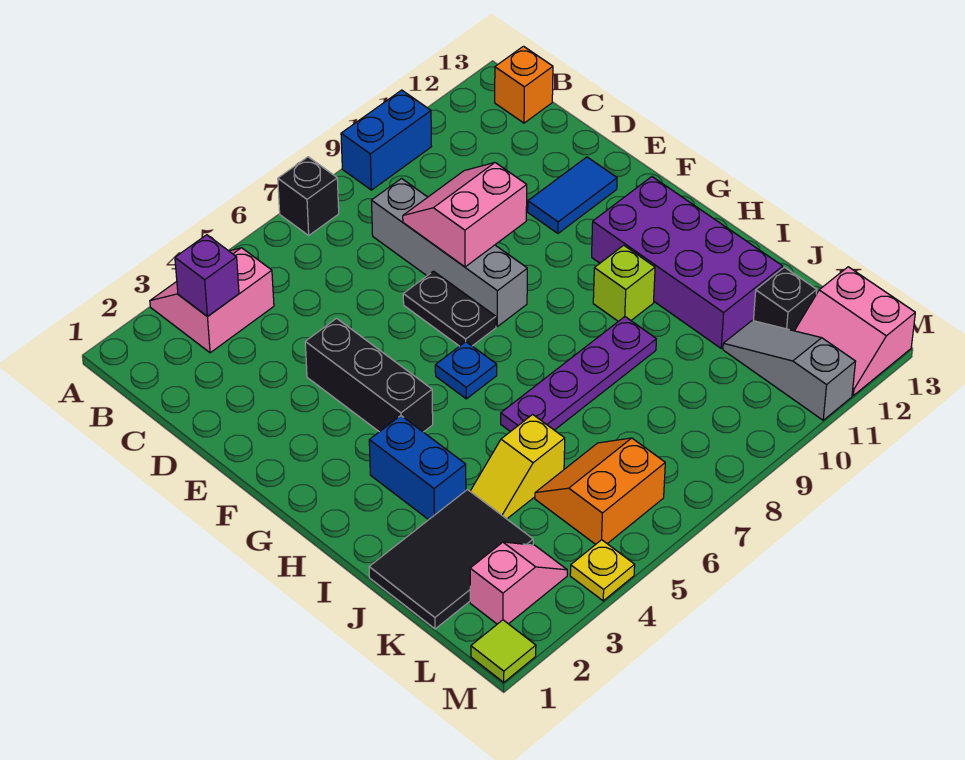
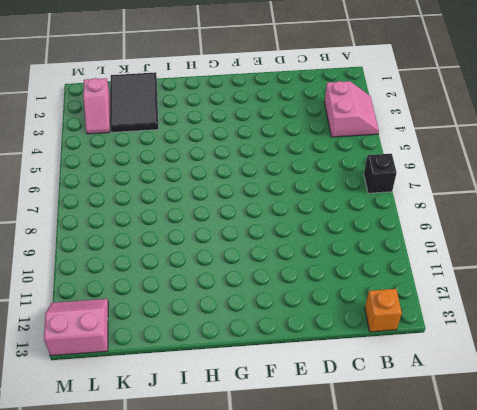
none -> blue brick A9:A10 level 1
none -> grey brick C8:F8 level 1
none -> black brick E4:G4 level 1

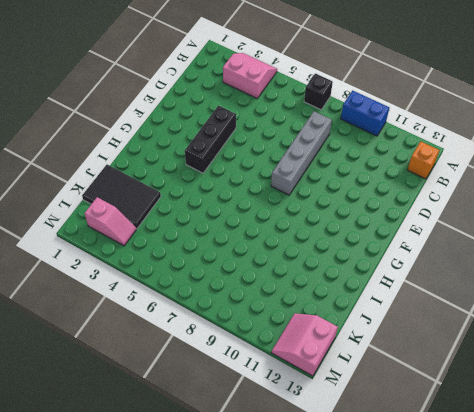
none -> black plate E7:F7 level 1
none -> blue tile E11:E12 level 1
none -> blue plate G6 level 1

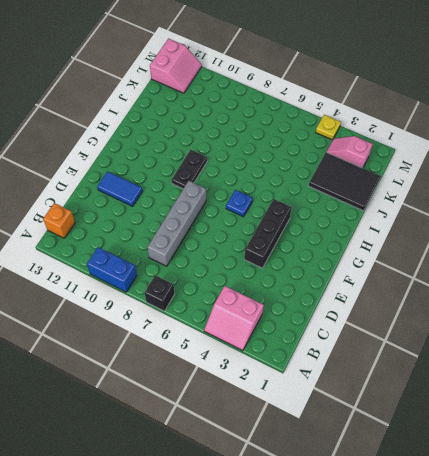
black plate G9:H9 level 1 -> black plate E7:F7 level 1
none -> purple brick G11:J12 level 1
none -> blue brick H3:I3 level 1
none -> lime brick H10 level 1

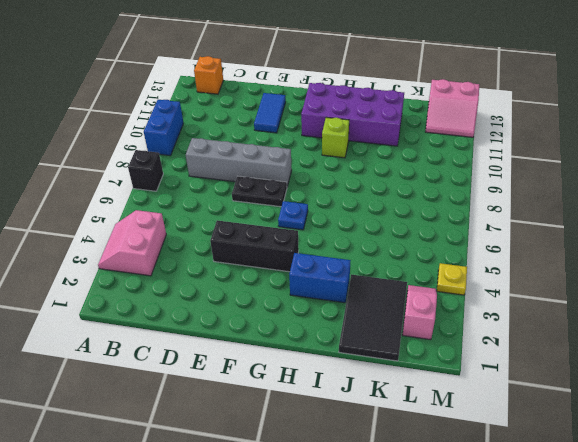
none -> purple plate I6:I9 level 1
none -> yellow slope J4:J5 level 1 top 5
none -> orange slope K5:L6 level 1 top L

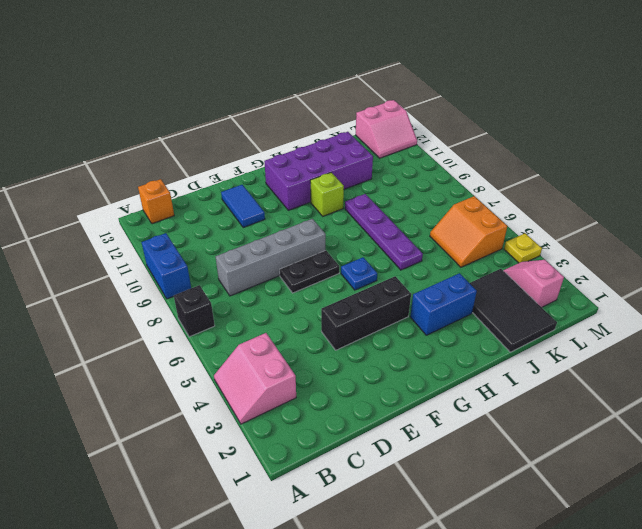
none -> yellow slope J4:J5 level 1 top 5
none -> grey slope K11:M11 level 1 top M
none -> black brick K12 level 1

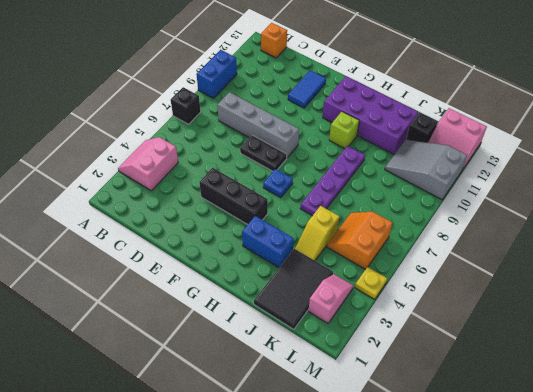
grey slope K10:M11 level 1 top M -> grey slope K11:M11 level 1 top M
none -> lime tile M1 level 1
none -> purple brick B3 level 2
none -> pink slope D8:E9 level 2 top E

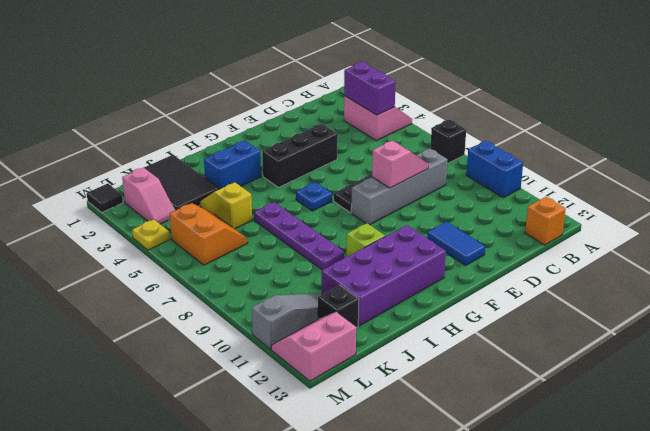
purple brick B3:B4 level 2 -> purple brick B3 level 2
pink slope D8:E8 level 2 top E -> pink slope D8:E9 level 2 top E
black tile M1 level 1 -> lime tile M1 level 1

